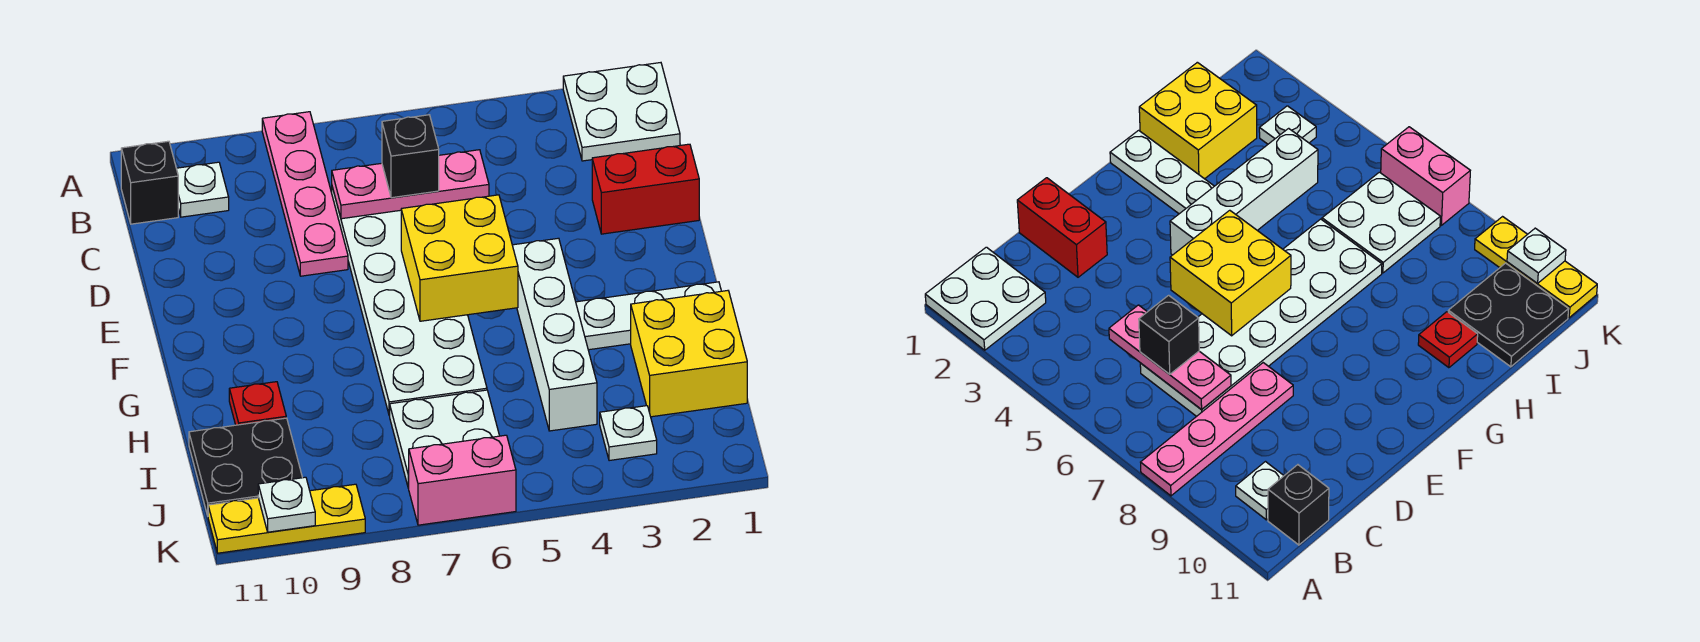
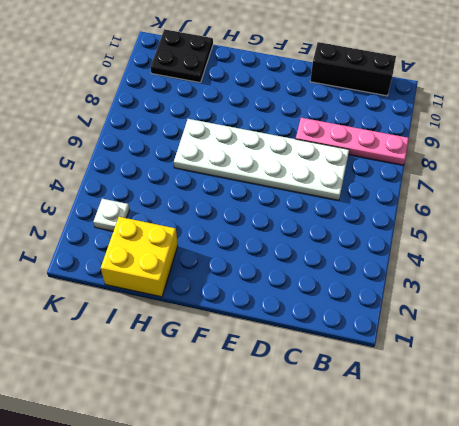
black brick B11:D11 level 1 -> black brick B11 level 1
none -> white plate A1:B2 level 1
none -> white plate B10 level 1
none -> red brick D1:D2 level 1

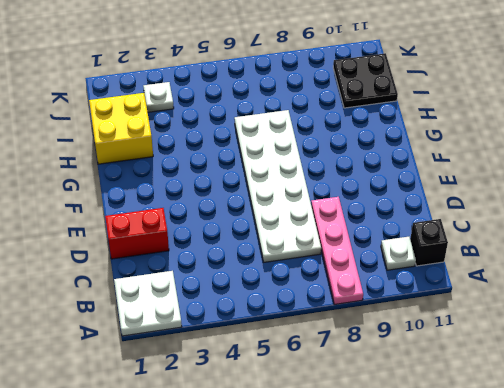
none -> white brick F4:I4 level 1
none -> white plate G1:G3 level 1
none -> red plate H10 level 1

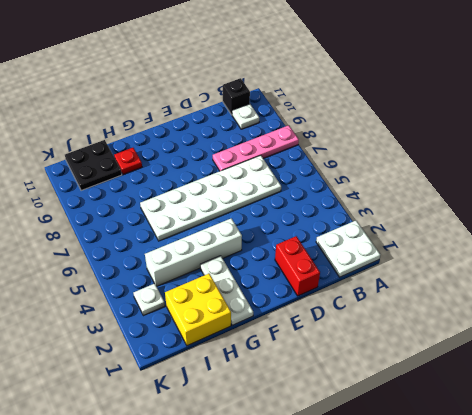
none -> white plate I6:J7 level 1
none -> pink brick K6:K7 level 1
none -> yellow plate K9:K11 level 1

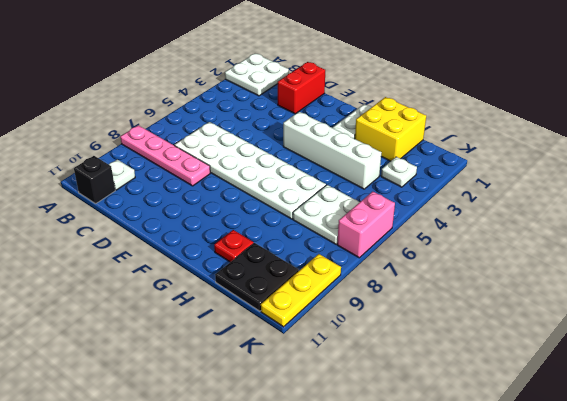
none -> pink plate C5:C7 level 2
none -> yellow brick E5:F6 level 2
none -> white plate K10 level 2

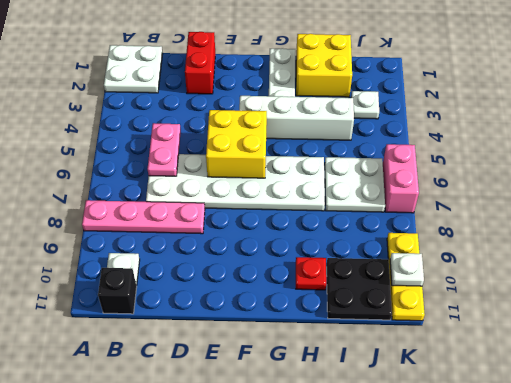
pink plate C5:C6 level 2 -> pink plate C5:C7 level 2
none -> black brick C6 level 3

